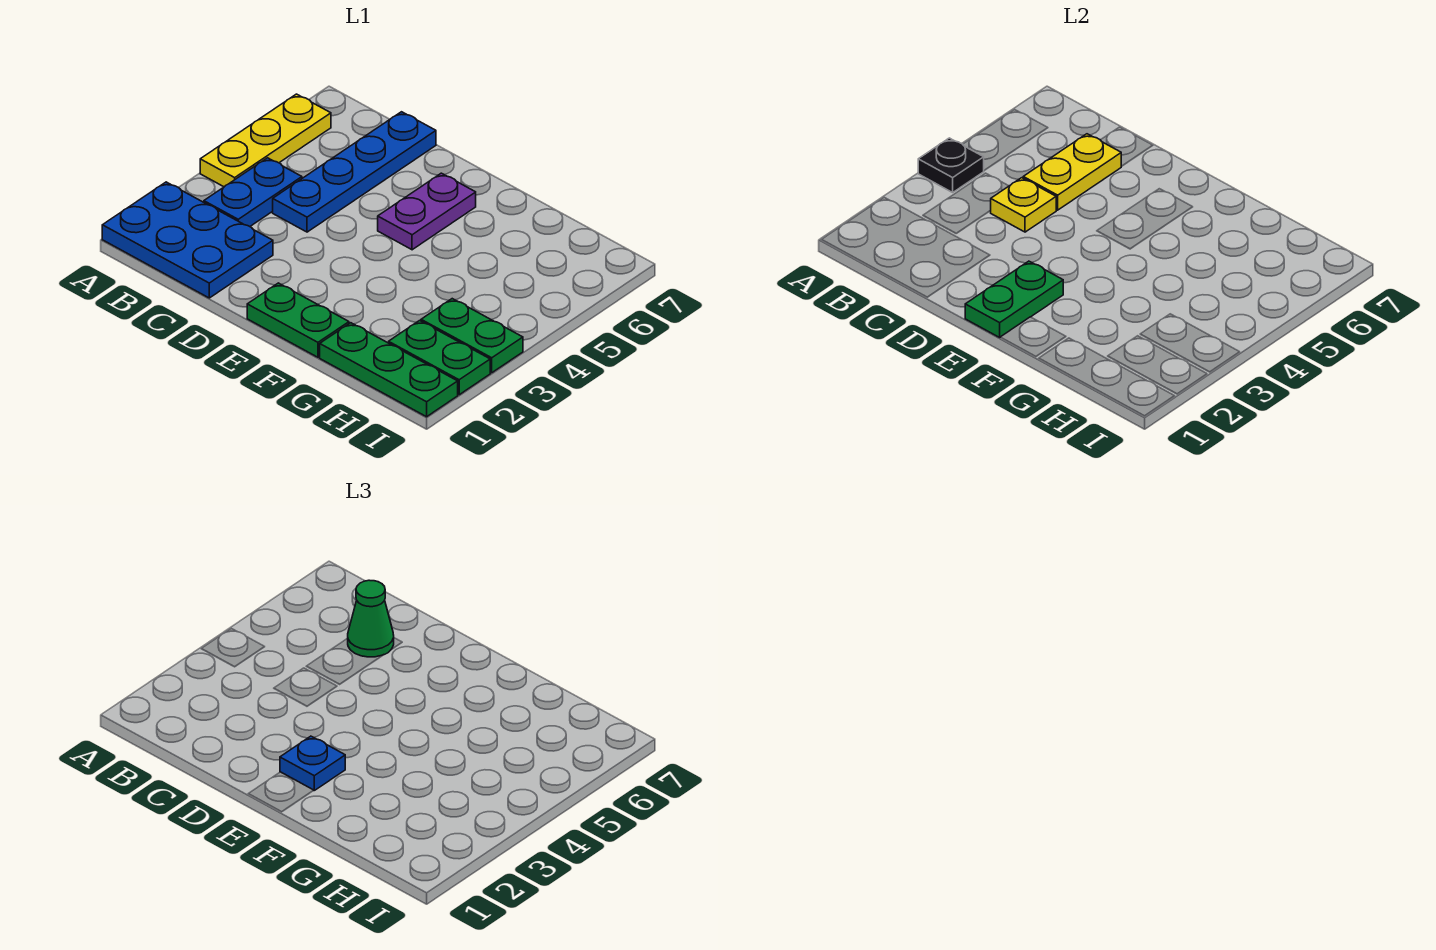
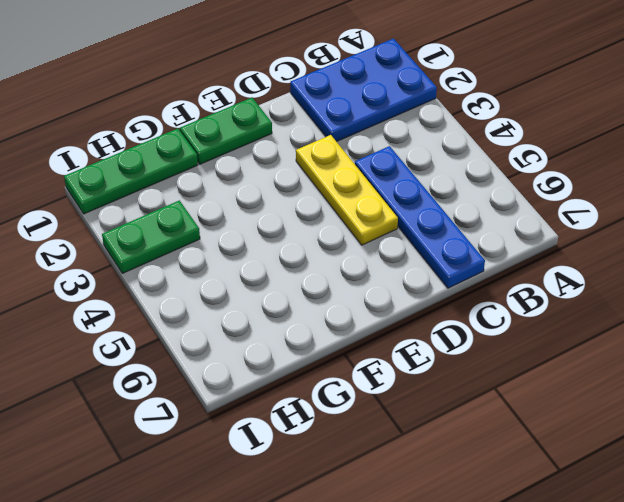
yellow plate D3:D5 level 1 -> yellow plate A4:A6 level 1
none -> blue plate B3:B4 level 1
none -> purple plate E5:E6 level 1
none -> green plate H2:I2 level 1

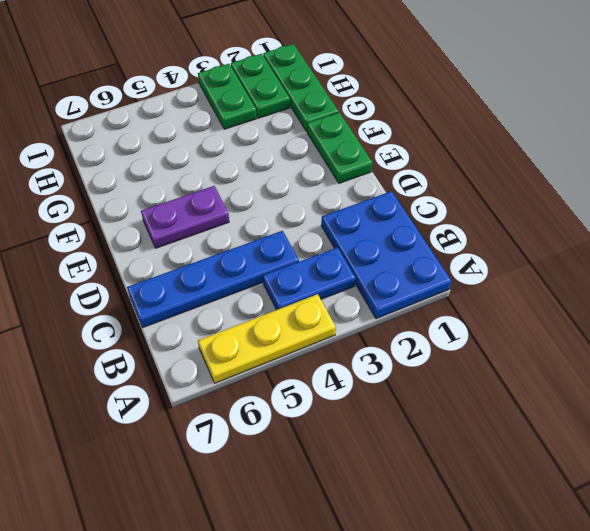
none -> black plate A4 level 2
none -> yellow plate C4 level 2
none -> yellow plate C5:C6 level 2

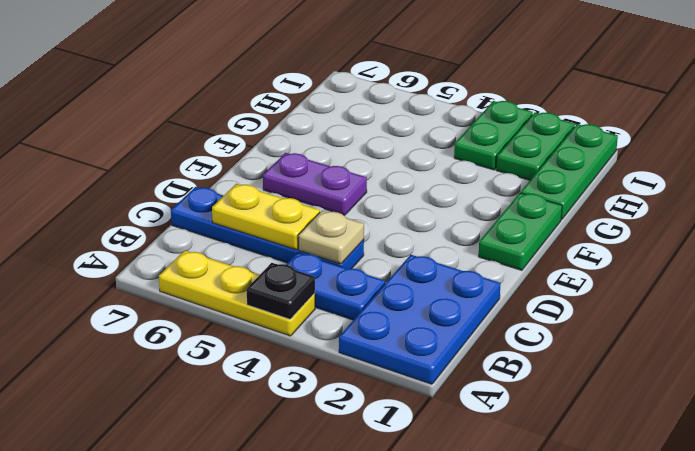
tan plate C4 level 2 -> yellow plate C4 level 2
none -> green plate E1:E2 level 2
none -> green cone C6 level 3
none -> blue plate E2 level 3

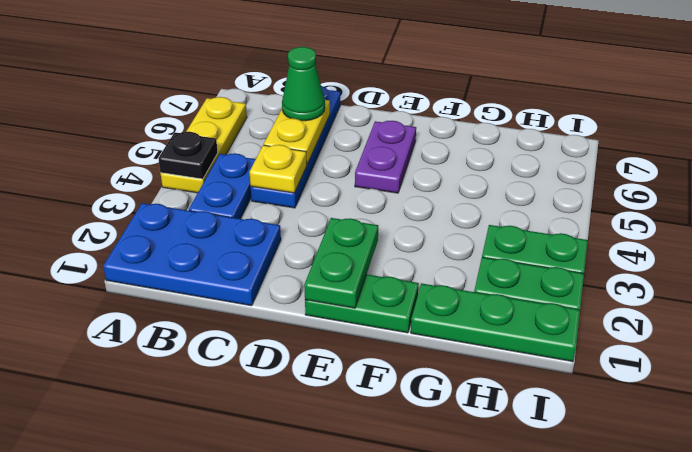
none -> blue plate E2 level 3

